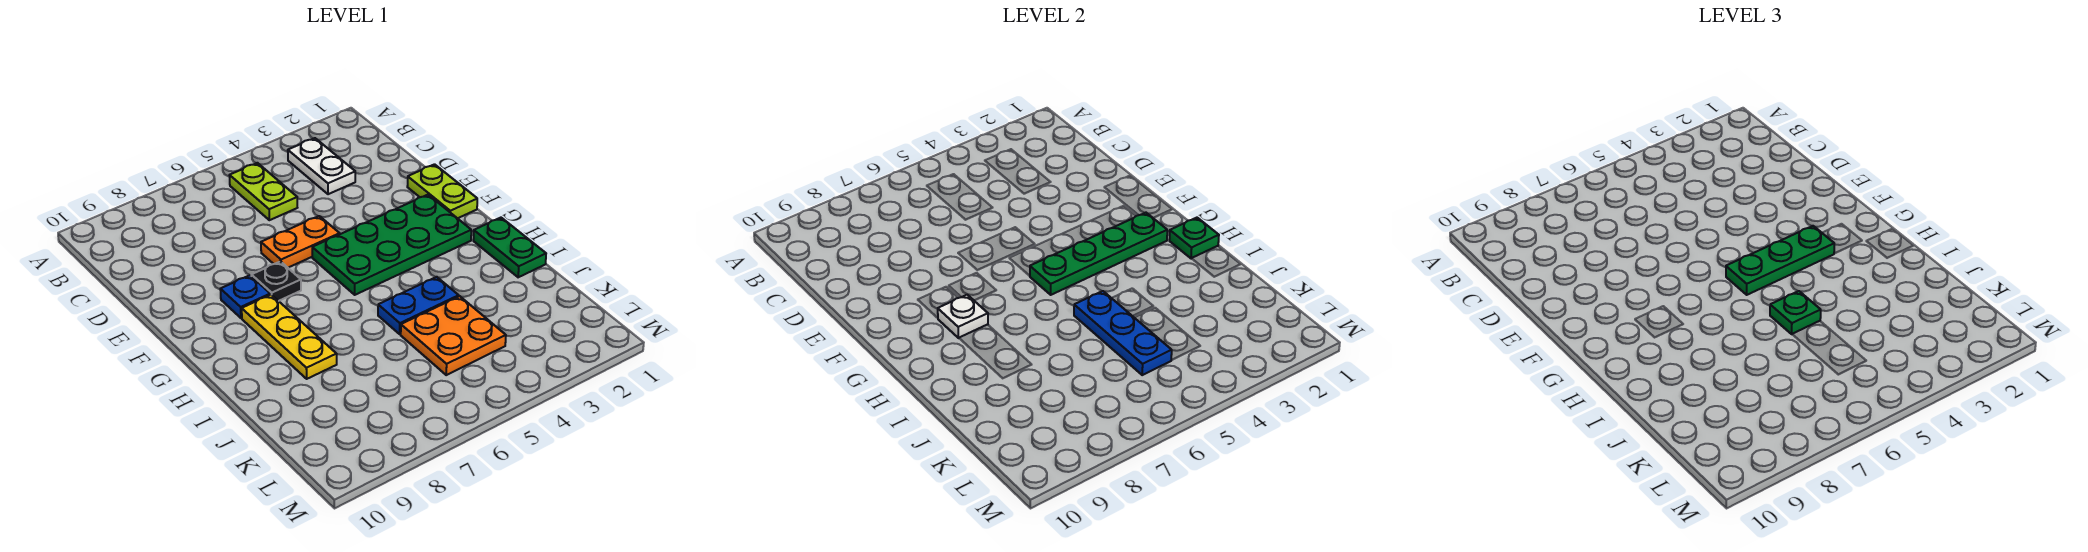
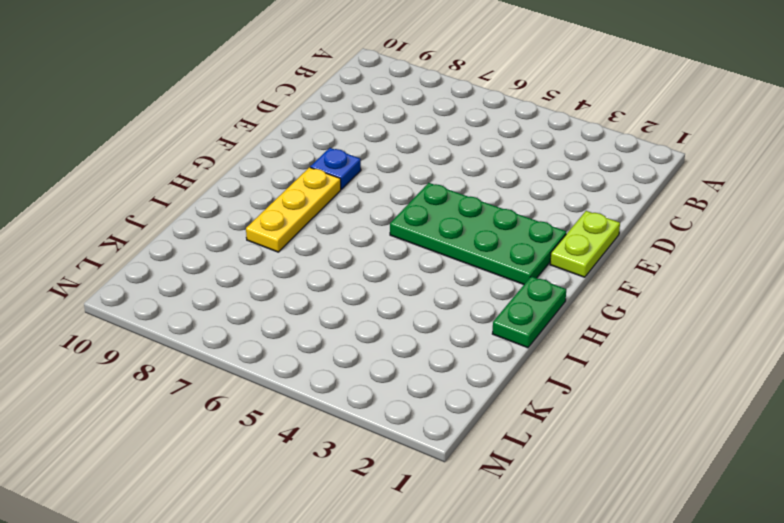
none -> white plate B3:C3 level 1
none -> lime plate B5:C5 level 1
none -> orange plate E5:E6 level 1

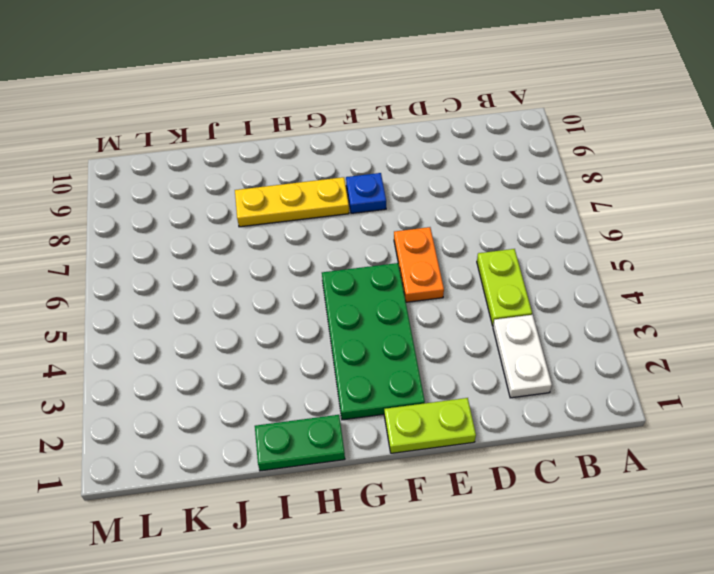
white plate C2:C3 level 1 -> white plate B3:C3 level 1
lime plate C4:C5 level 1 -> lime plate B5:C5 level 1
none -> black plate F7 level 1
none -> blue plate I4:I5 level 1
none -> orange plate J4:K5 level 1

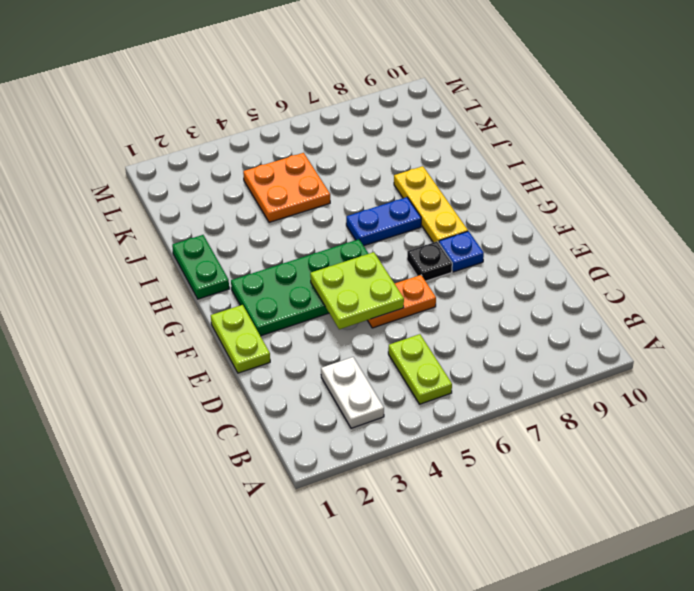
lime plate E4:F5 level 2 -> none
blue plate H6:H7 level 1 -> blue plate I4:I5 level 1
none -> green plate G2:G5 level 2
none -> white plate G8 level 2
none -> green plate H1 level 2

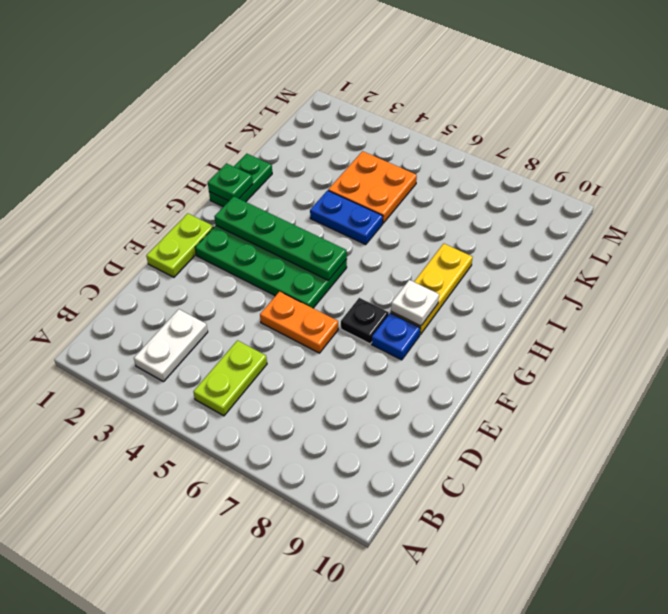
none -> blue plate I5:K5 level 2
none -> green plate G3:G5 level 3
none -> green plate I5 level 3

